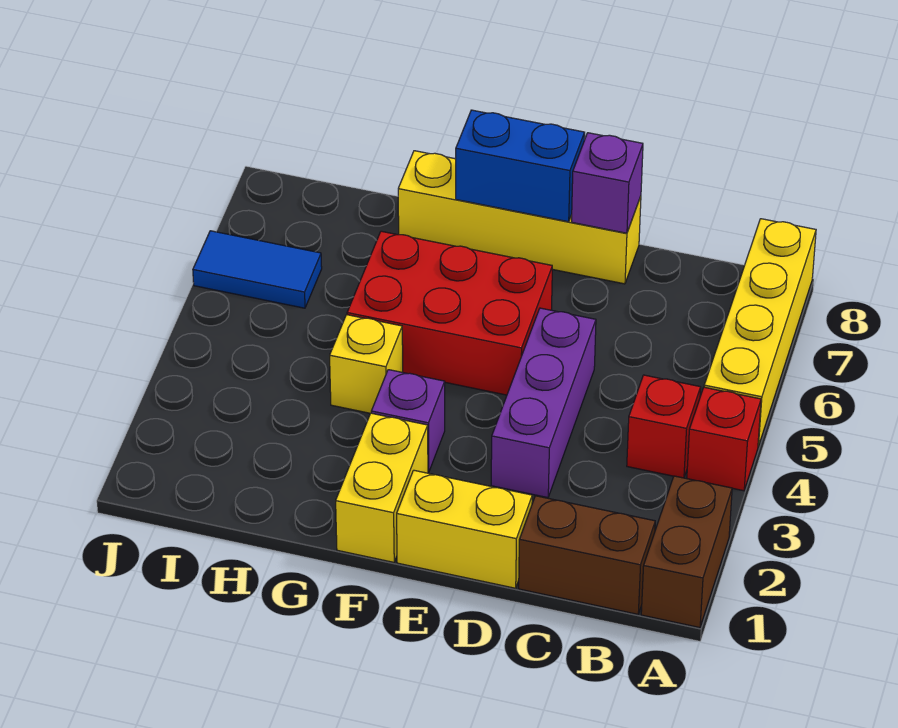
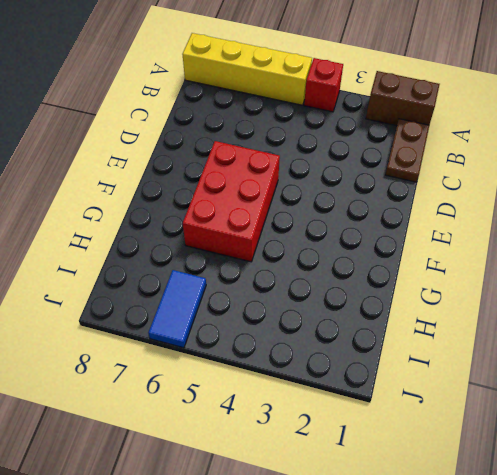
brown plate B1:C1 level 1 -> brown brick B1:C1 level 1
none -> red brick B4 level 1
none -> yellow brick D1:E1 level 1
none -> purple brick D3:D5 level 1

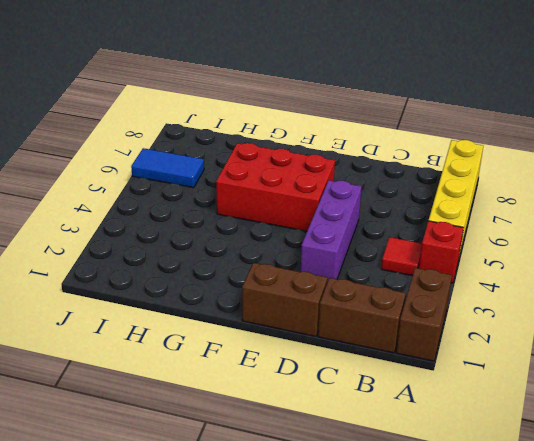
red tile B4 level 1 -> red brick B4 level 1
brown brick D1:E1 level 1 -> yellow brick D1:E1 level 1
none -> yellow brick D8:G8 level 1
none -> yellow brick F1:F2 level 1
none -> purple brick F3 level 1

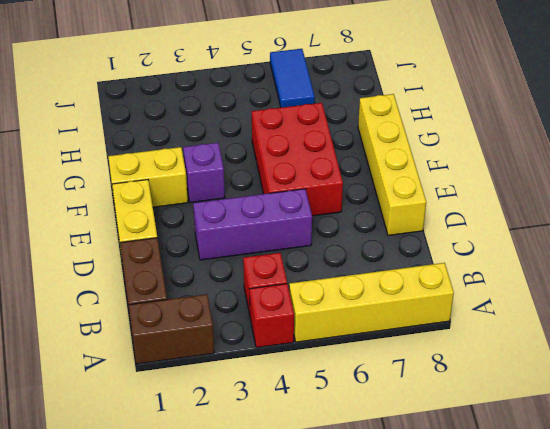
none -> yellow brick G4 level 1
none -> purple brick D8 level 2
none -> blue brick E8:F8 level 2

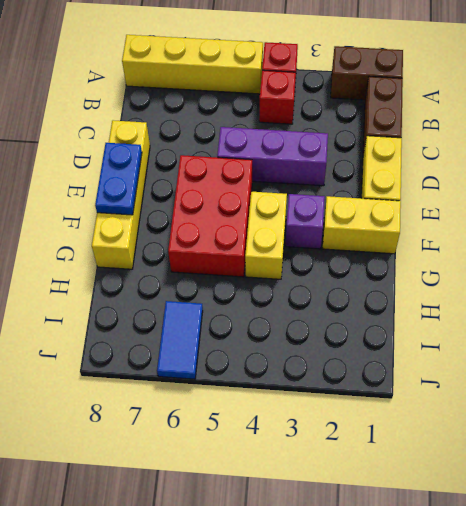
blue plate E8:F8 level 2 -> blue brick E8:F8 level 2
yellow brick F4:G4 level 1 -> yellow brick G4 level 1
none -> purple brick D8 level 2

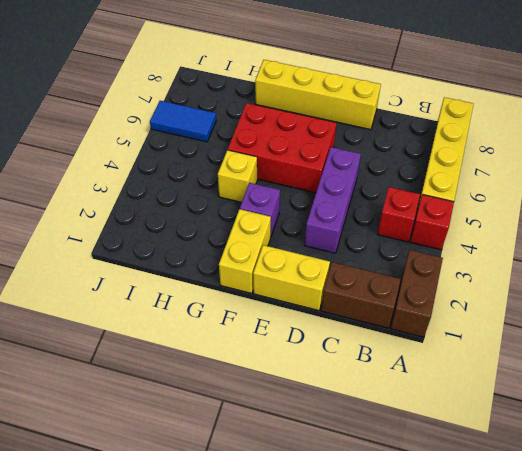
none -> purple brick D8 level 2
none -> blue brick E8:F8 level 2

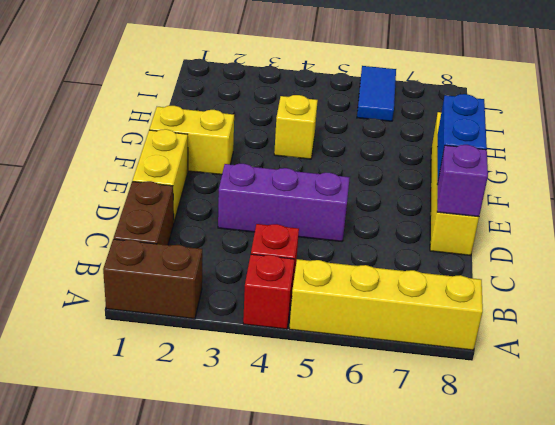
none -> red brick E5:G6 level 1
none -> purple brick F3 level 1

